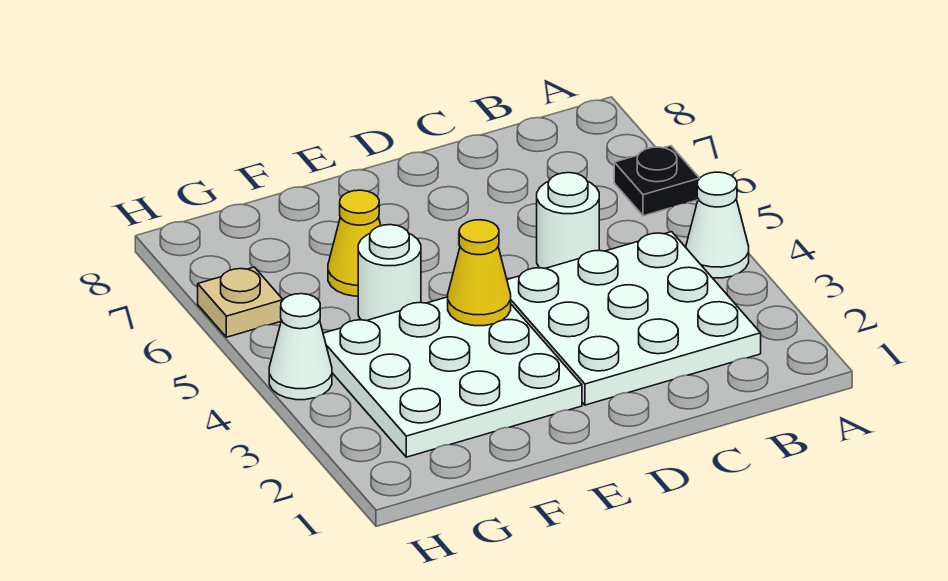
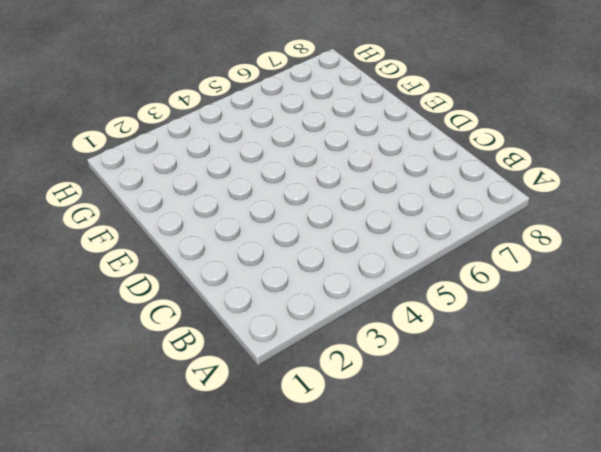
none -> white cone A4 level 1
none -> black plate A6 level 1

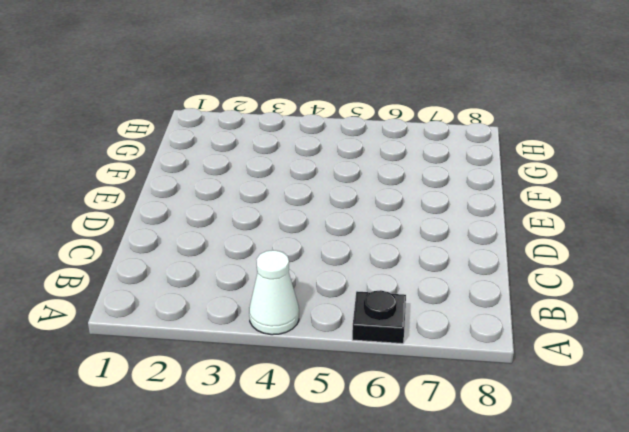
none -> white plate B2:D4 level 1
none -> white round brick C5 level 1

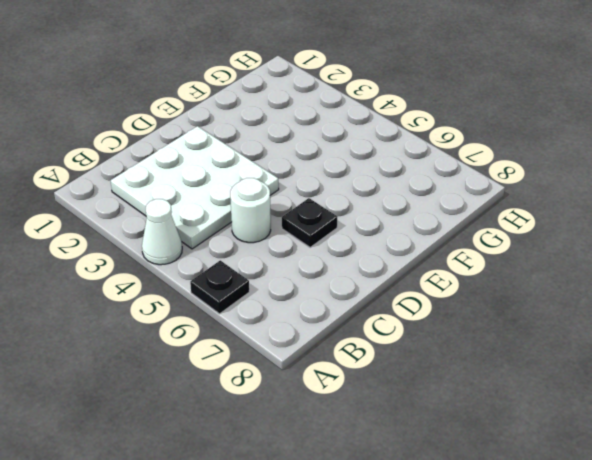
black plate D6 level 1 -> none
none -> white plate E2:G4 level 1
none -> white round brick F5 level 1

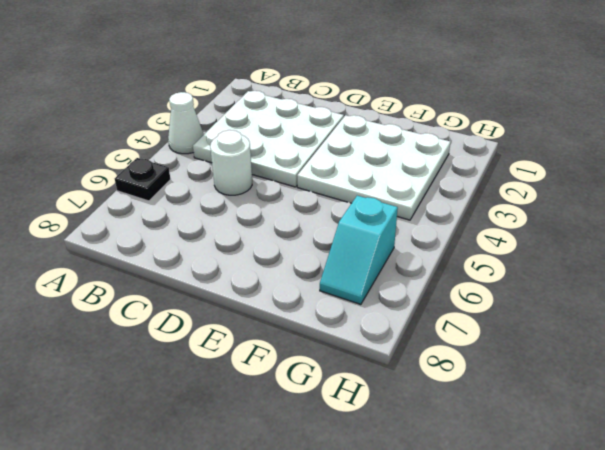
cyan slope G6:G7 level 1 top 6 -> none
none -> white round brick F5 level 1
none -> yellow cone F6 level 1

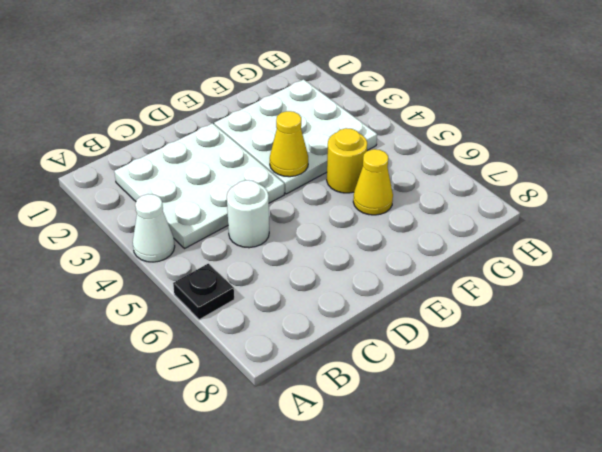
yellow round brick F5 level 1 -> white round brick F5 level 1
none -> white cone H4 level 1
none -> tan plate H6 level 1

